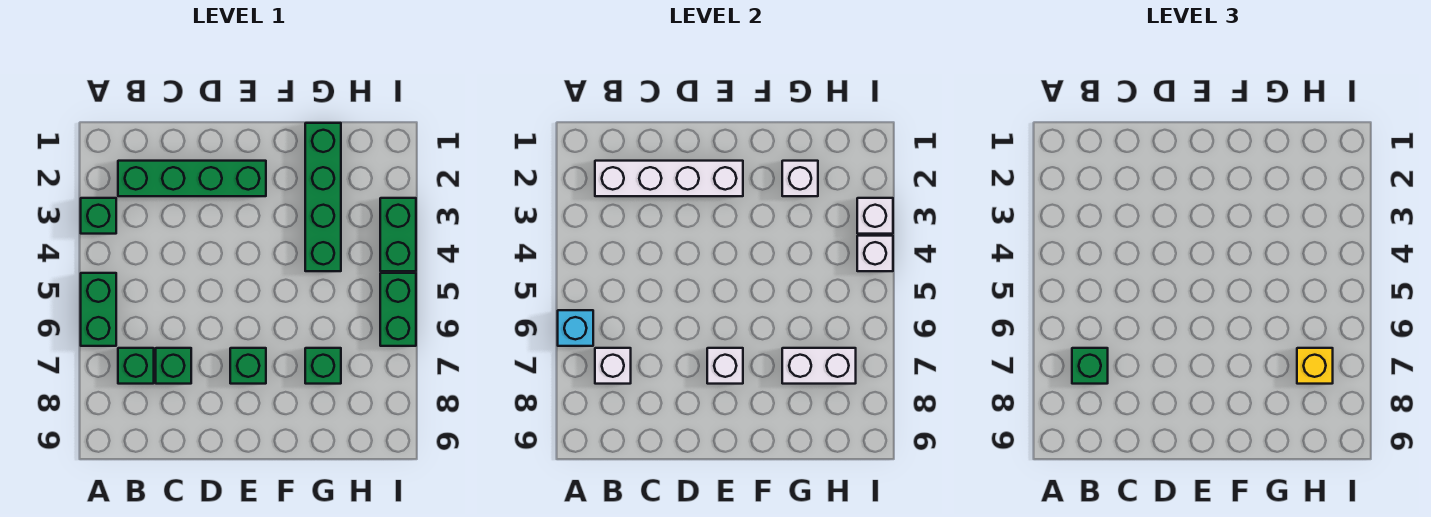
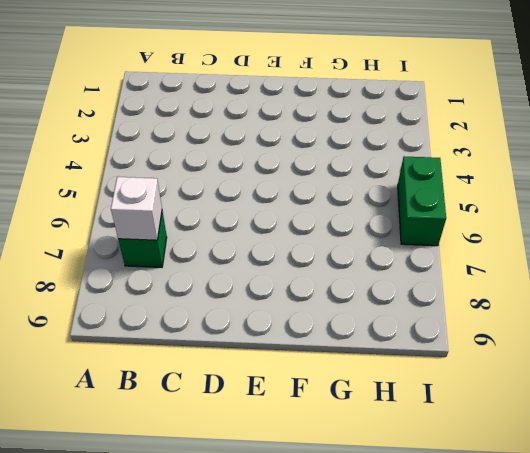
none -> green brick A3 level 1
none -> green brick A5:A6 level 1
none -> green brick B2:E2 level 1

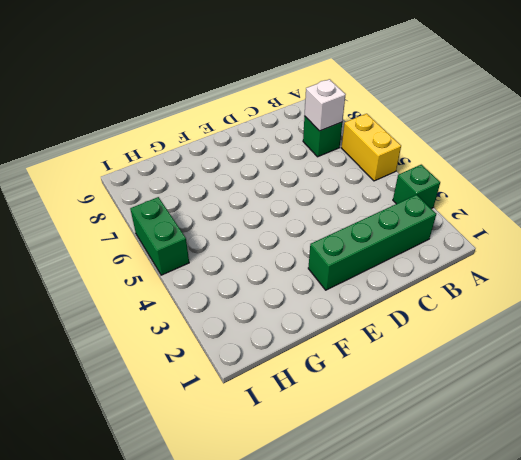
yellow brick A5:A6 level 1 -> green brick A5:A6 level 1
none -> green brick C7 level 1
none -> green brick E7 level 1
none -> green brick G1:G4 level 1

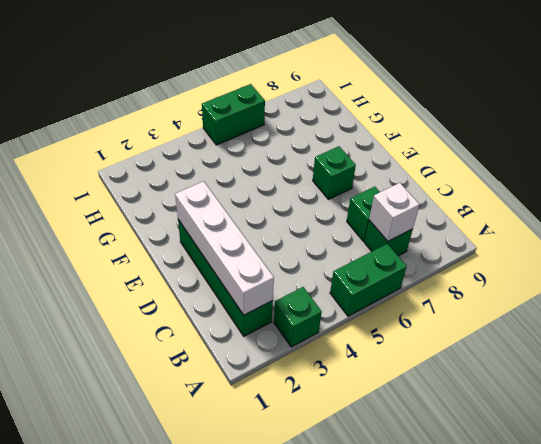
none -> green brick G1:G4 level 1
none -> green brick G7 level 1
none -> green brick I3:I4 level 1

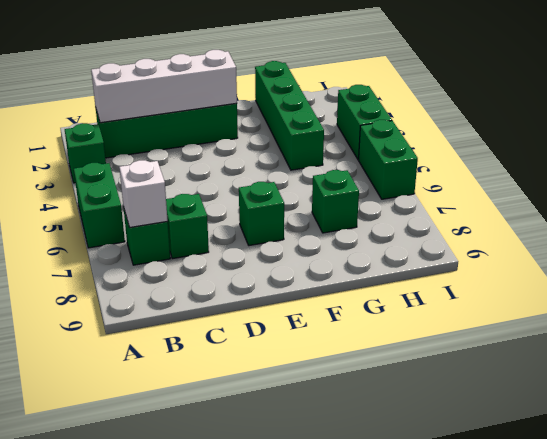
none -> cyan brick A6 level 2
none -> white brick E7 level 2
none -> white brick G2 level 2

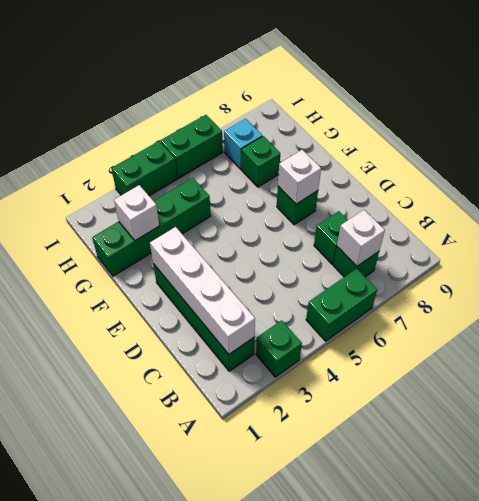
cyan brick H7 level 1 -> cyan brick A6 level 2
none -> white brick G7:H7 level 2
none -> white brick I3 level 2
none -> white brick I4 level 2

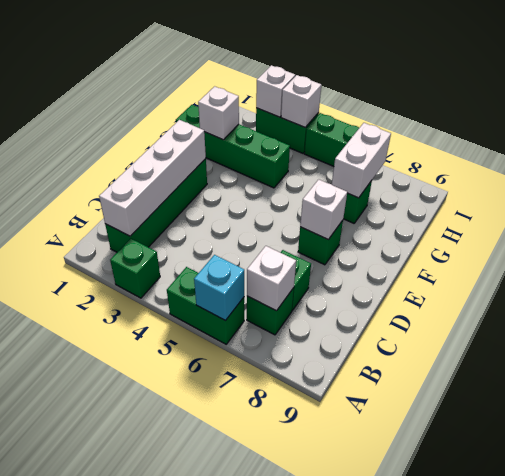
none -> green brick B7 level 3
none -> yellow brick H7 level 3

